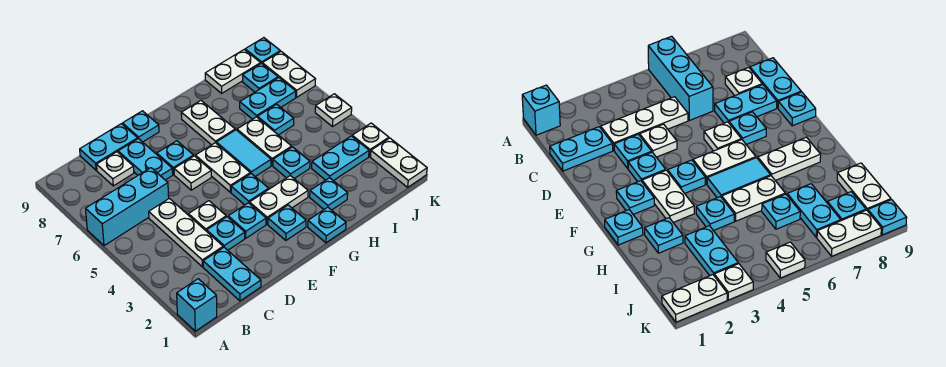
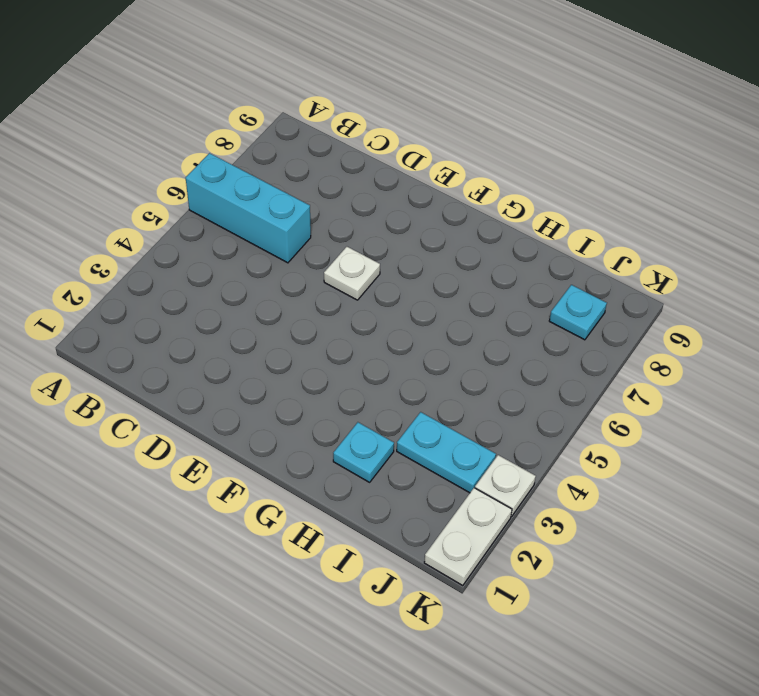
none -> cyan brick A1 level 1
none -> cyan plate C1:C2 level 1
none -> white plate C3:C5 level 1
none -> white plate C8 level 1

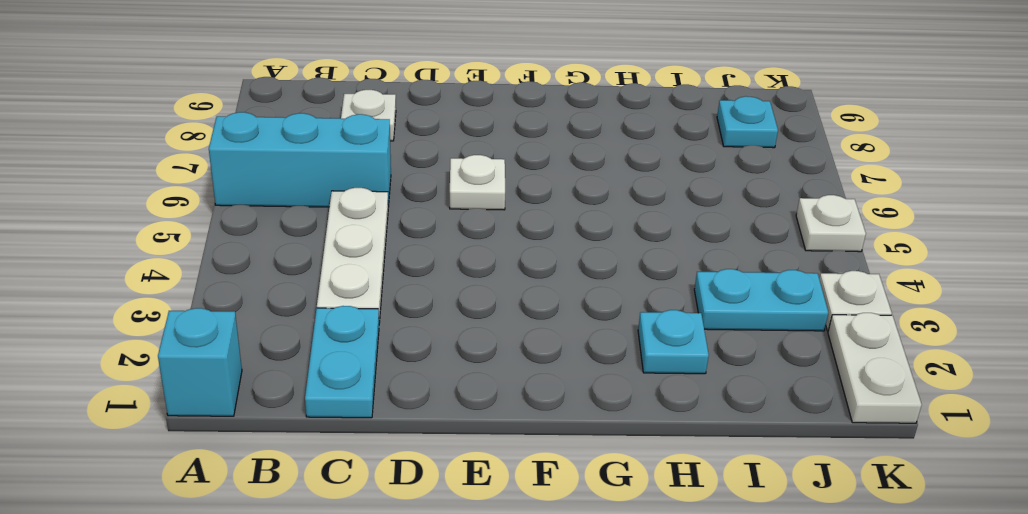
none -> cyan plate C9:D9 level 1
none -> cyan plate D3 level 1
none -> white plate D4 level 1
none -> cyan plate D7:D8 level 1

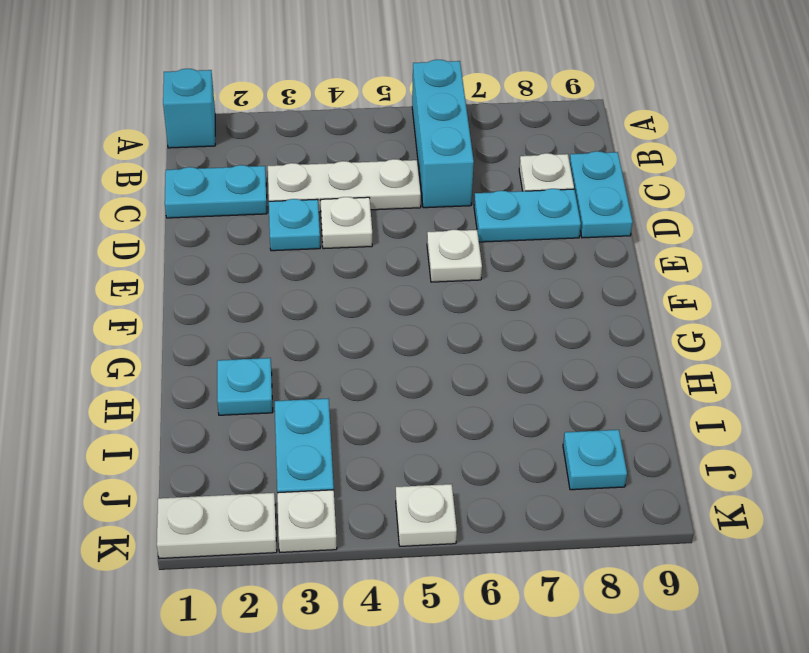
none -> cyan plate E3 level 1
none -> cyan plate E7 level 1
none -> cyan plate E9 level 1
none -> cyan plate F2 level 1

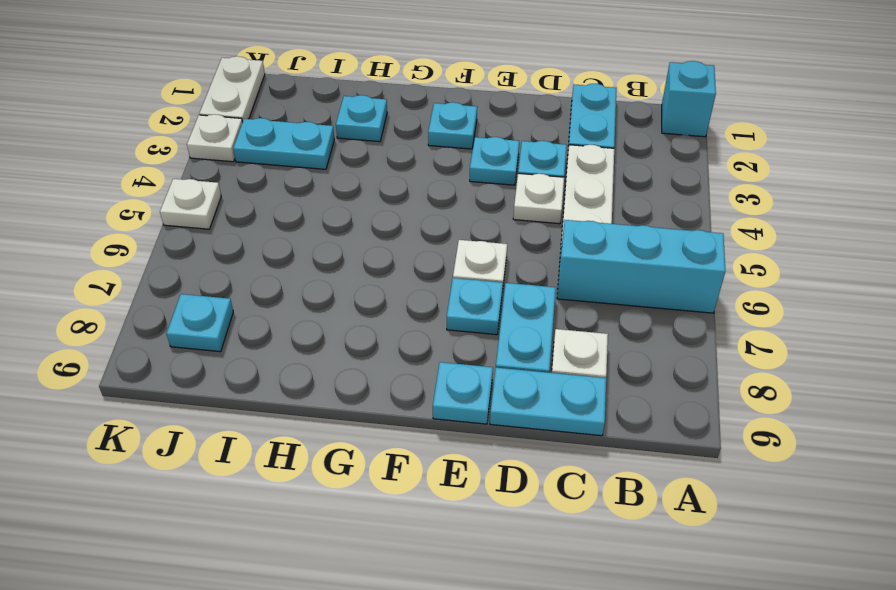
none -> white plate F3:G3 level 1
none -> cyan plate F4 level 1
none -> white plate F5:F6 level 1
none -> cyan plate G1 level 1

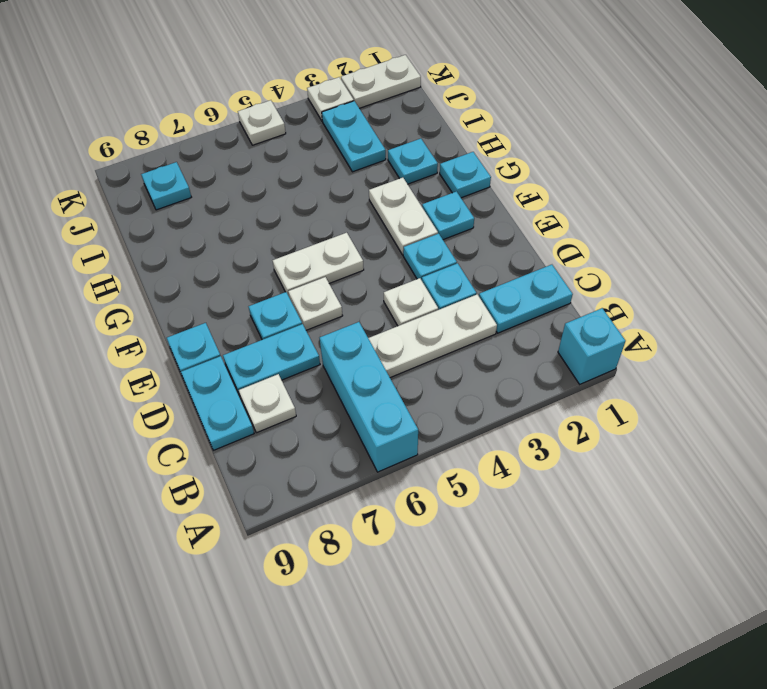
none -> cyan plate F4 level 1
none -> cyan tile G5:G6 level 1
none -> white plate G7:G8 level 1
none -> cyan plate H4 level 1

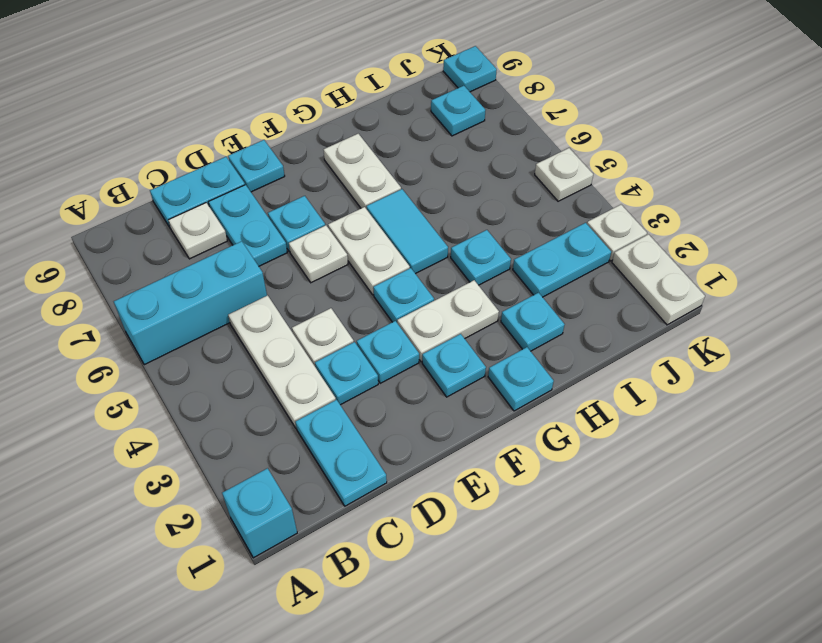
none -> white plate H5:H6 level 1
none -> cyan plate I6 level 1
none -> cyan plate I7:J7 level 1
none -> white plate I9:J9 level 1

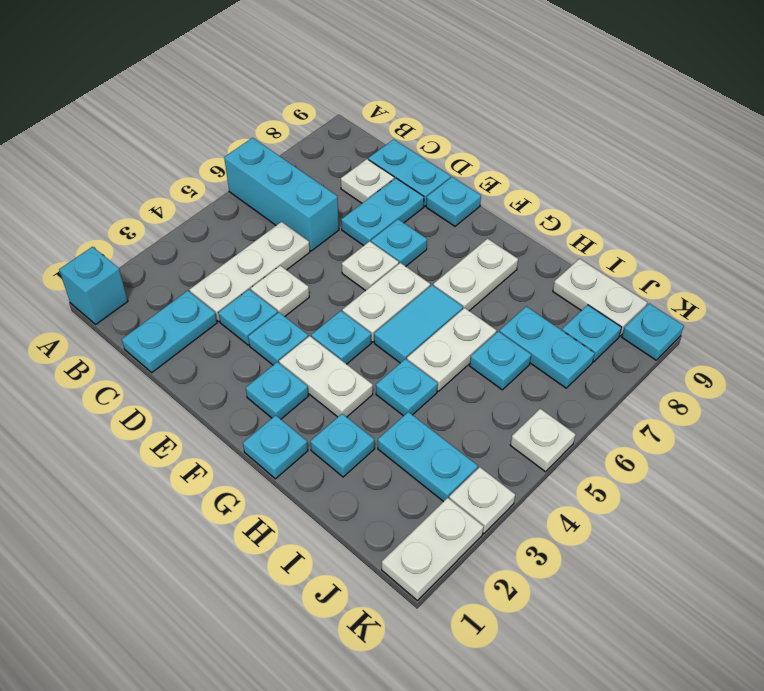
none -> white plate K7:K8 level 1

